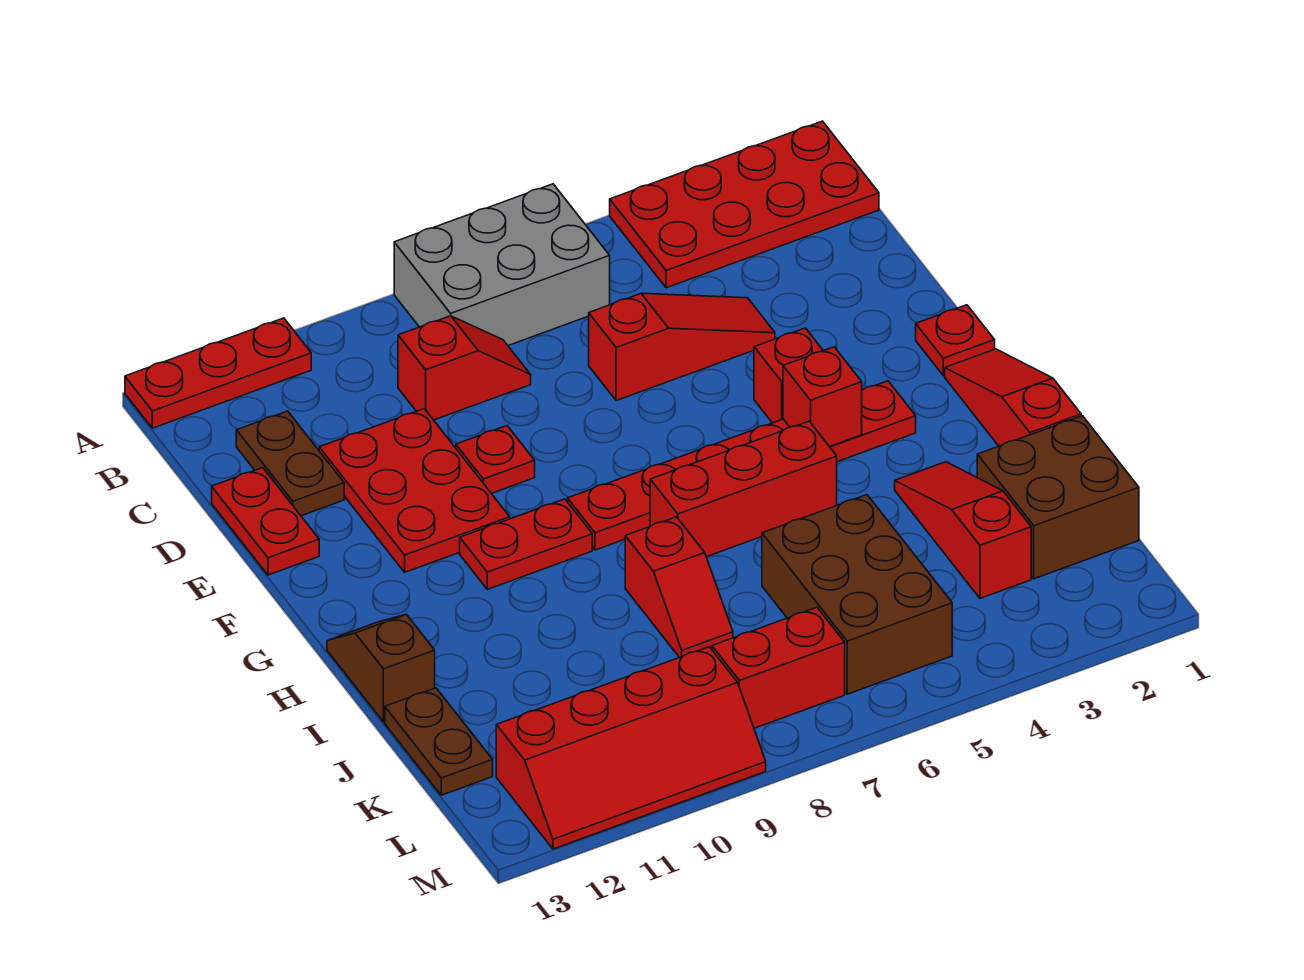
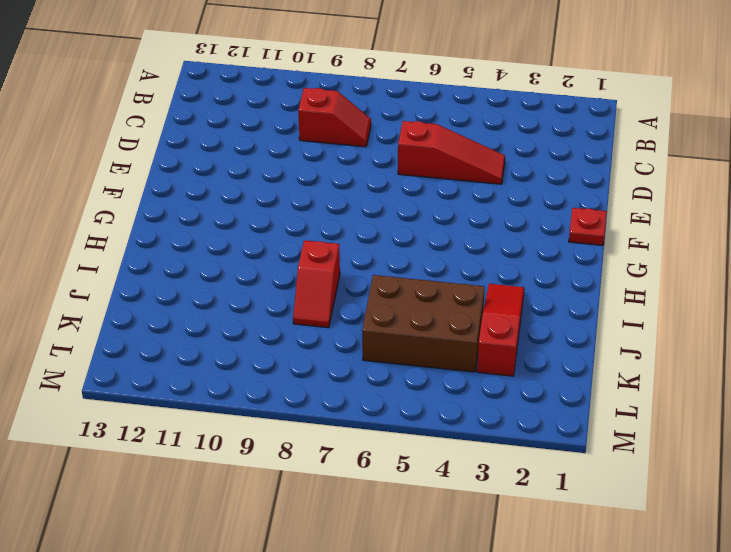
brown brick J4:K6 level 1 -> brown brick J5:L6 level 1
none -> red plate A1:B4 level 1
none -> grey brick A6:B8 level 1
none -> red plate A11:A13 level 1

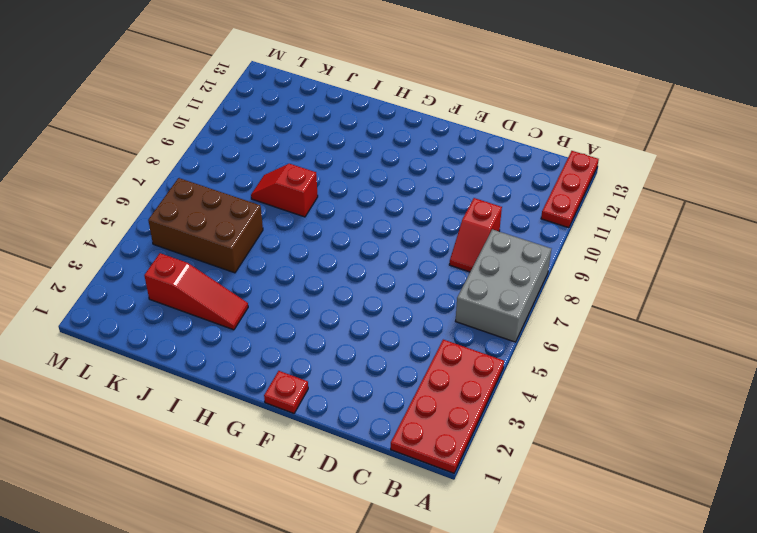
none -> brown plate C12:D12 level 1
none -> red slope D4:D6 level 1 top 6
none -> red plate D10:F11 level 1

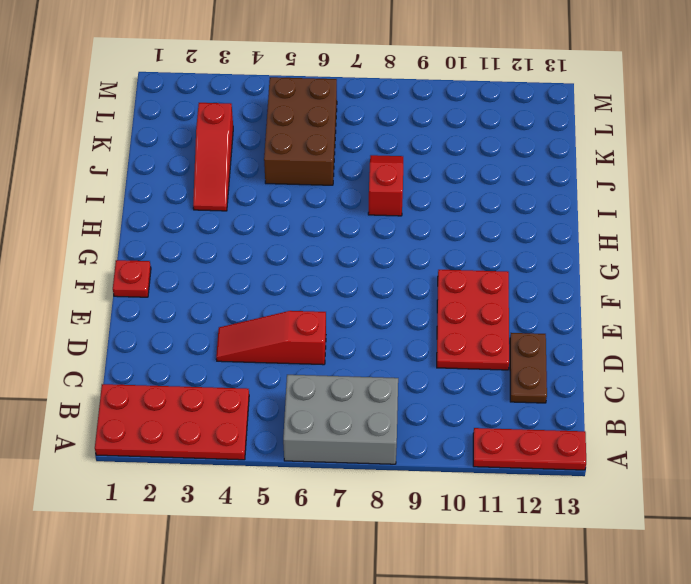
none -> red slope C8:C9 level 1 top 9
none -> red plate D13:E13 level 1
none -> red plate E9 level 1

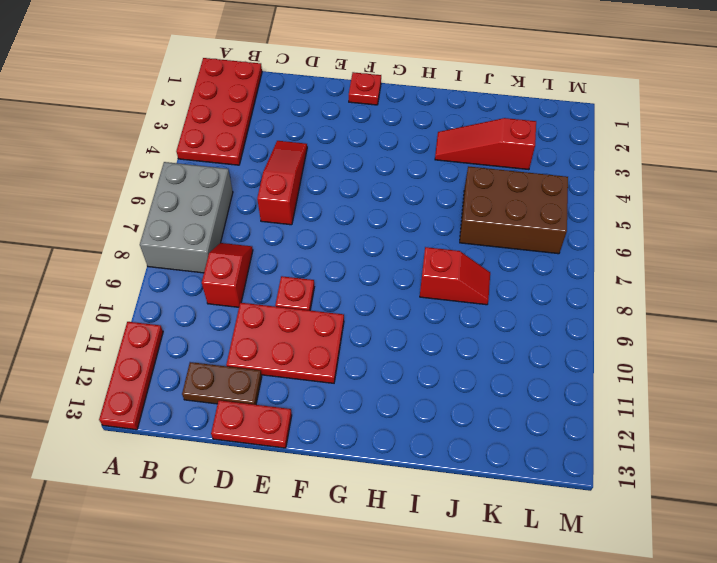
none -> red brick F4 level 1
none -> red slope G1:I1 level 1 top I
none -> red plate G3:G8 level 1

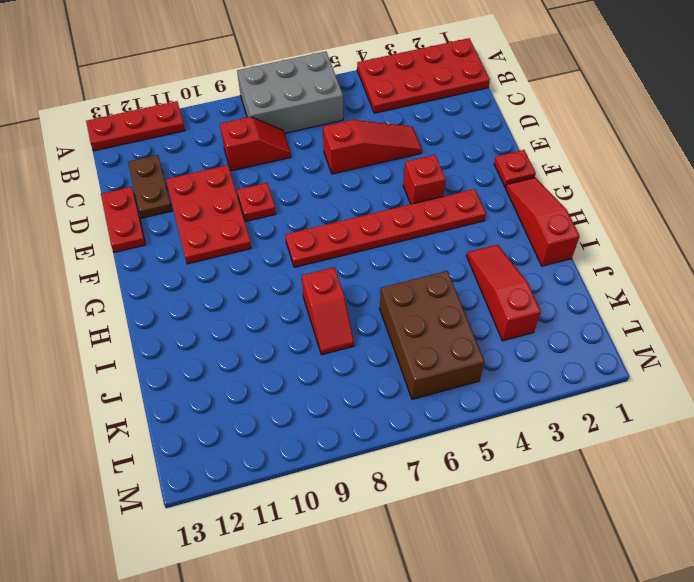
none -> red plate G9:G10 level 1
none -> red brick H5:H7 level 1
none -> brown slope H13:I13 level 1 top I

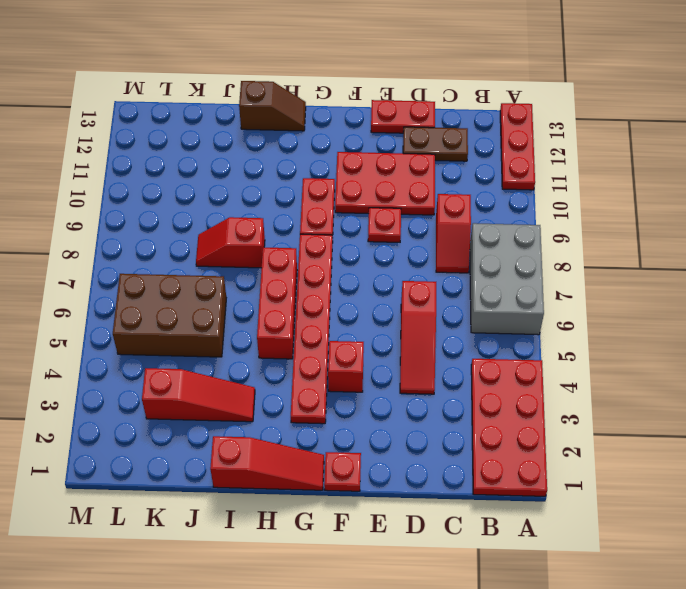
none -> brown brick J1:K2 level 1
none -> brown plate J13:K13 level 1
none -> red brick L7:L8 level 1

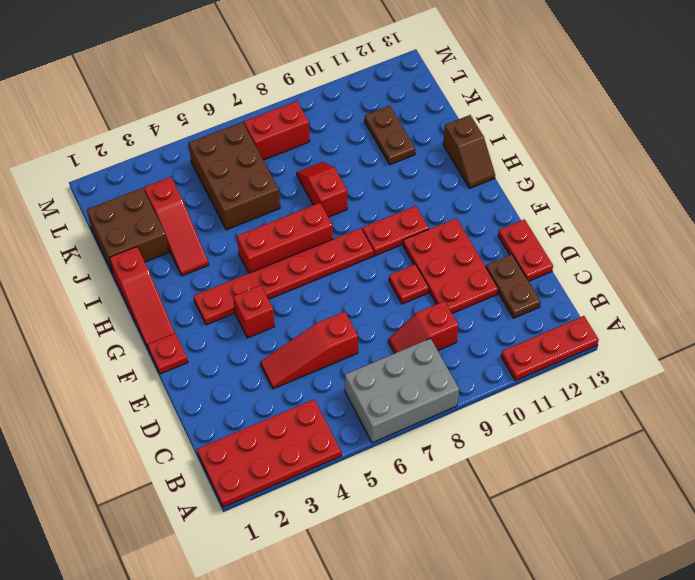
brown plate J11:K11 level 1 -> brown plate J13:K13 level 1
none -> red slope L9:M12 level 1 top L
none -> red brick G4 level 2

